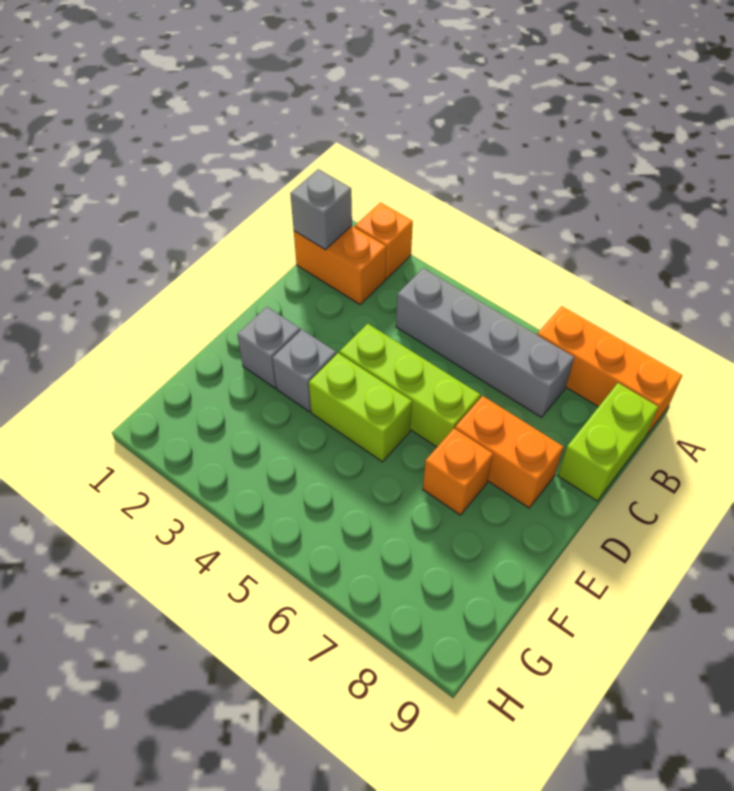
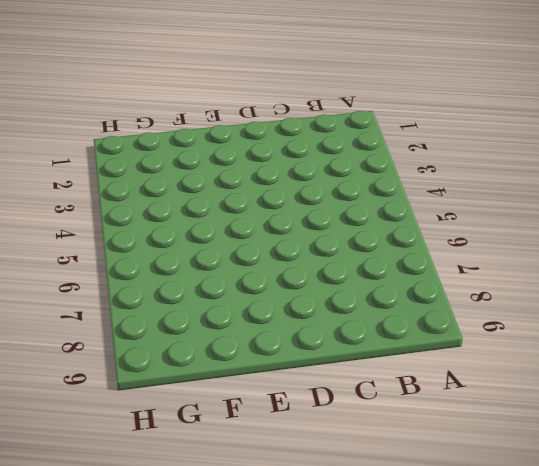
none -> orange brick A2 level 1
none -> orange brick A7:A9 level 1
none -> orange brick B1:B2 level 1

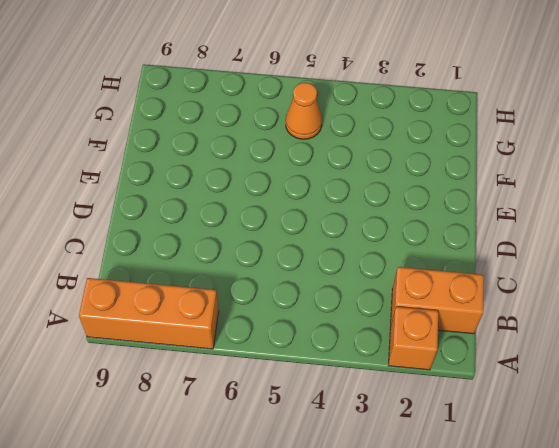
orange cone G5 level 1 -> none
none -> grey brick B4:B7 level 1
none -> lime brick B9:C9 level 1
none -> lime brick D4:D6 level 1

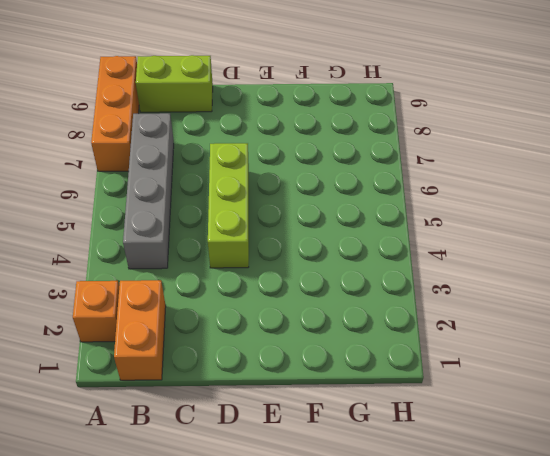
none -> orange brick D7:D8 level 1
none -> grey brick E2 level 1
none -> grey brick E3 level 1

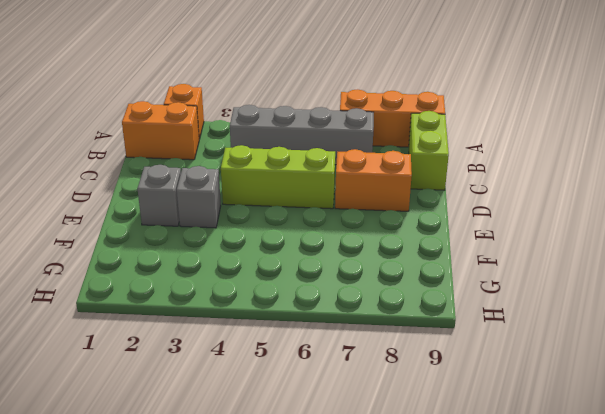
none -> lime brick E4:E5 level 1
none -> orange brick E7 level 1
none -> grey brick B1 level 2

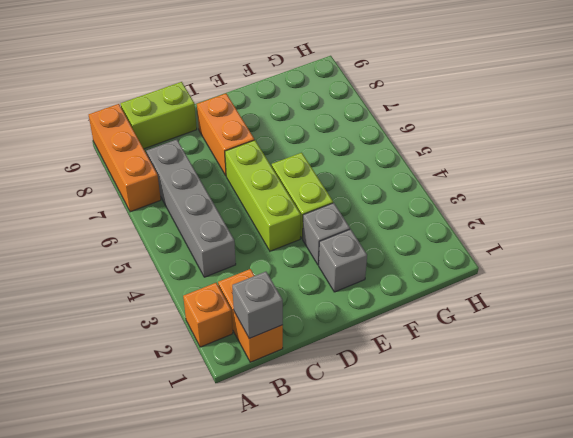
none -> orange brick E7 level 1

